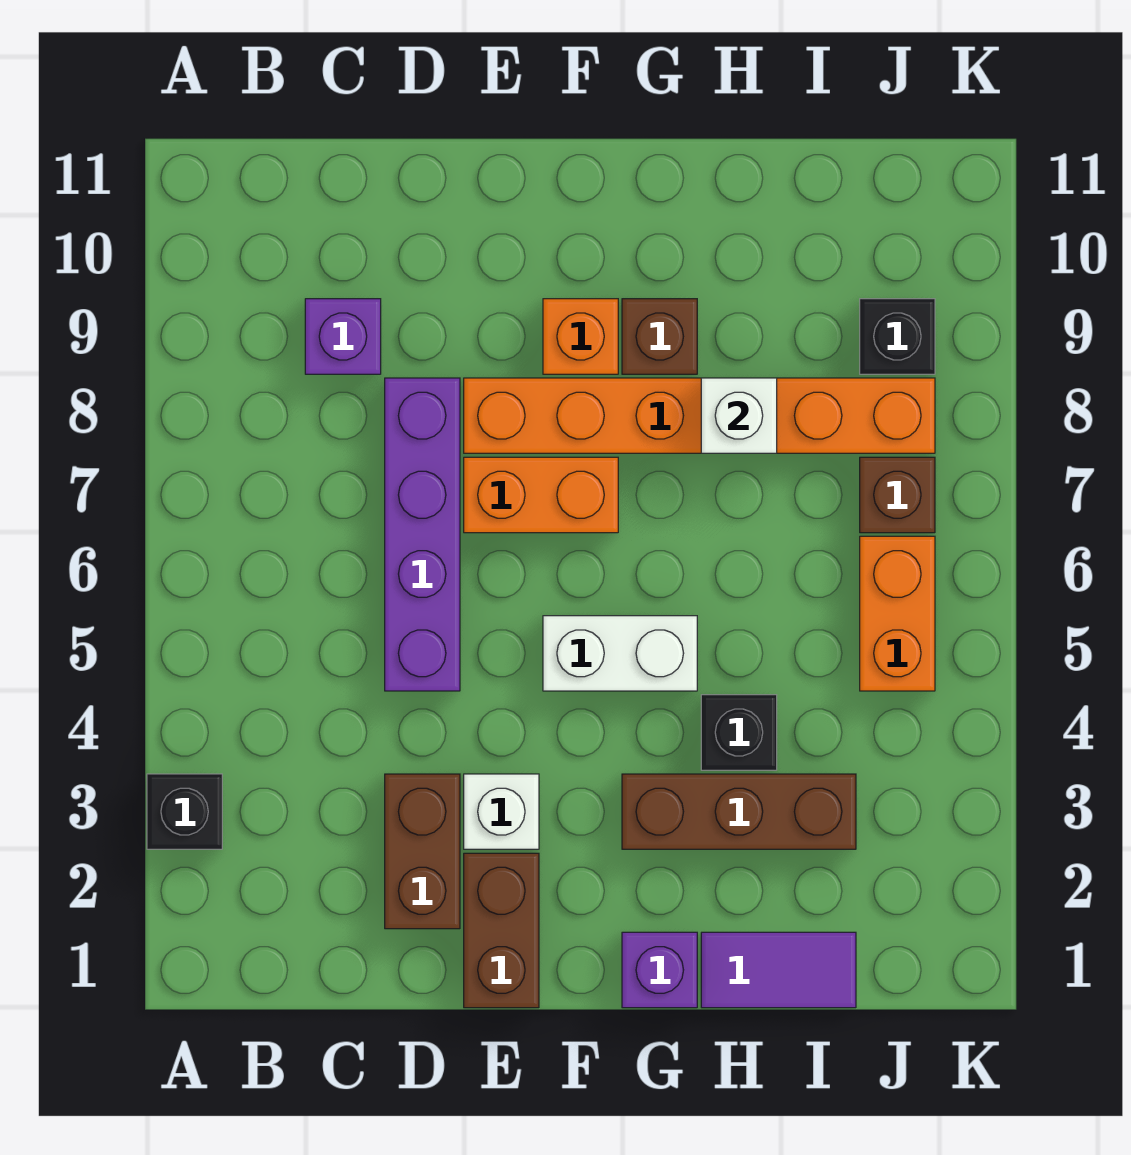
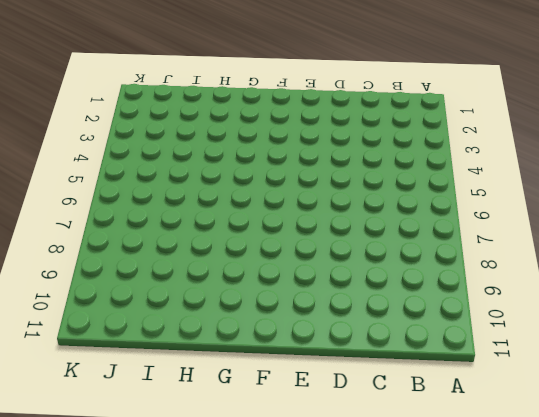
none -> black brick A3 level 1
none -> purple brick C9 level 1
none -> brown brick D2:D3 level 1

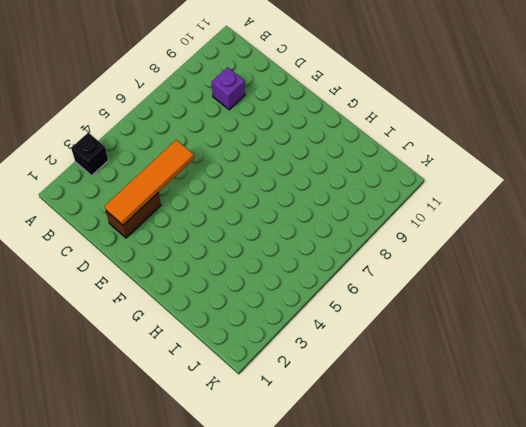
orange tile D2:D5 level 2 -> none
none -> purple brick D5:D8 level 1
none -> brown brick E1:E2 level 1
none -> white brick E3 level 1

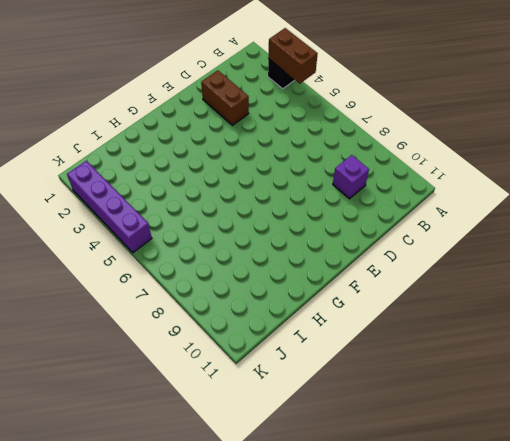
brown brick A3:A4 level 2 -> brown brick E1:E2 level 1
purple brick K2:K5 level 1 -> purple brick D5:D8 level 1
none -> white brick E3 level 1
none -> orange brick E7:F7 level 1
none -> orange brick E8:J8 level 1

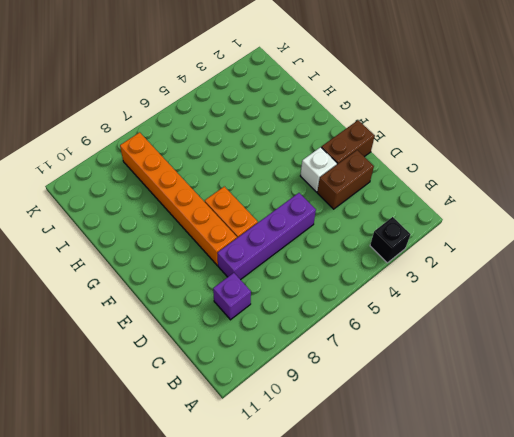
none -> white brick F5:G5 level 1
none -> orange brick F9 level 1
none -> purple brick G1 level 1

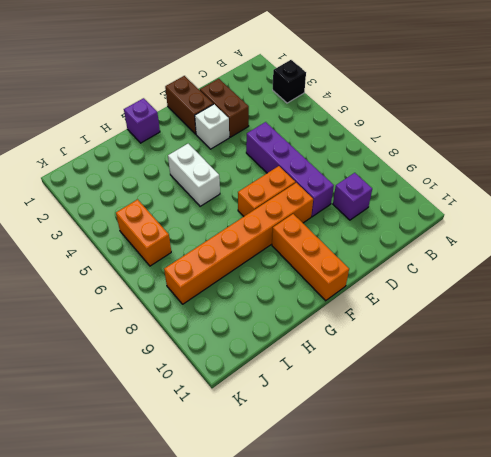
orange brick F9:F11 level 1 -> orange brick F9 level 1
white brick G4:G5 level 1 -> white brick F5:G5 level 1
none -> brown brick G3:I3 level 1
none -> brown brick G9 level 1
none -> purple tile H1:I1 level 1

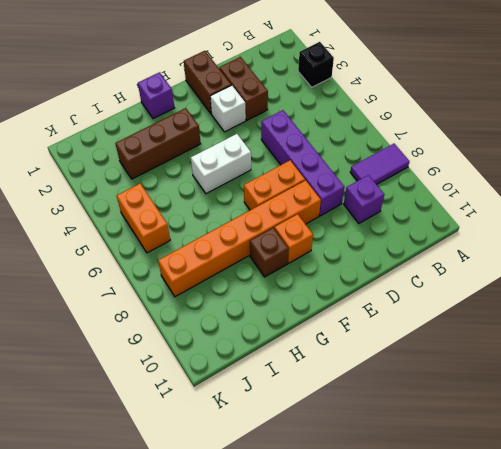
purple tile A8:B8 level 1 -> purple tile H1:I1 level 1
none -> black brick H4 level 1
none -> brown brick J7 level 1
none -> black brick J9 level 1

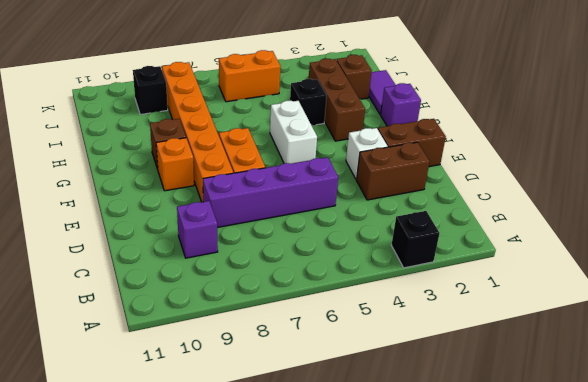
brown brick I2 level 1 -> brown brick J7 level 1
none -> white brick H8 level 2

